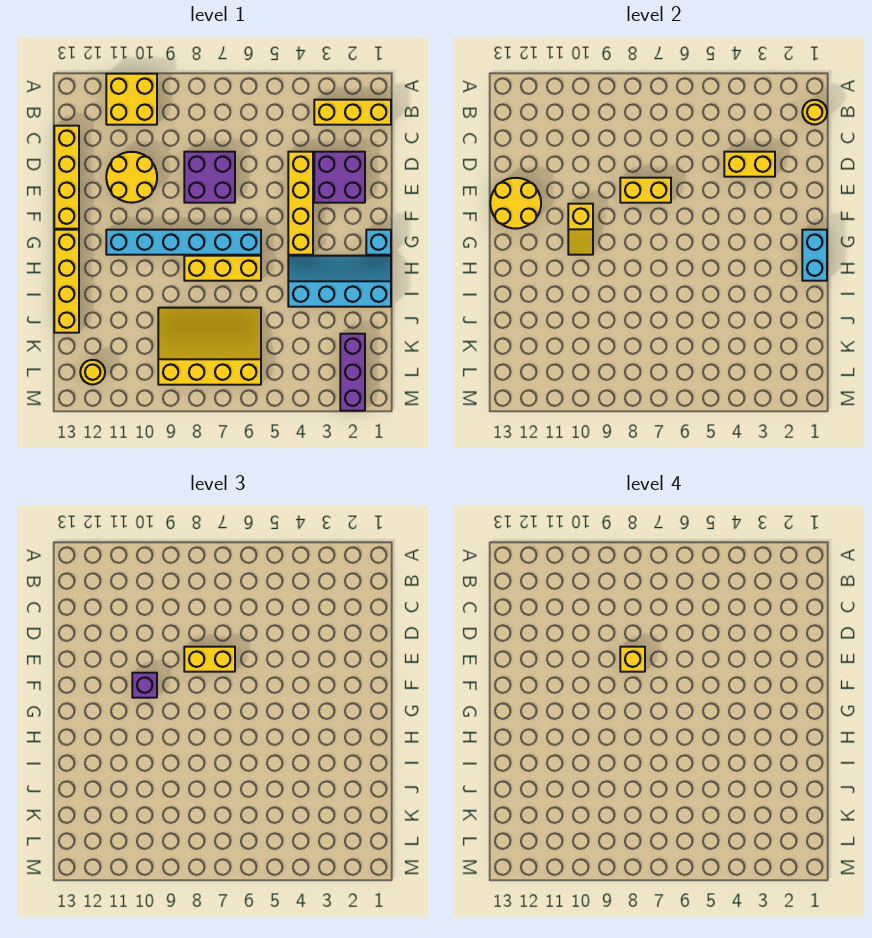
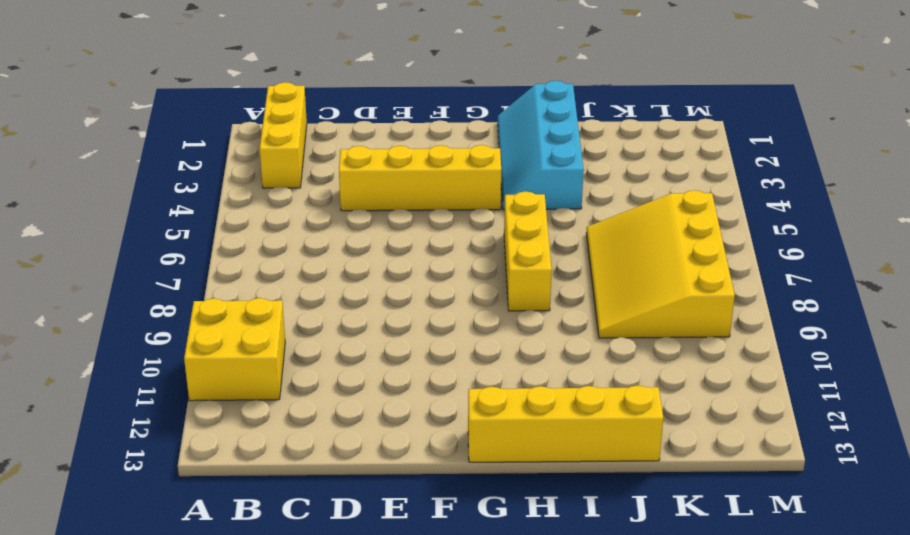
none -> yellow brick C13:F13 level 1
none -> purple brick D2:E3 level 1
none -> purple brick D7:E8 level 1

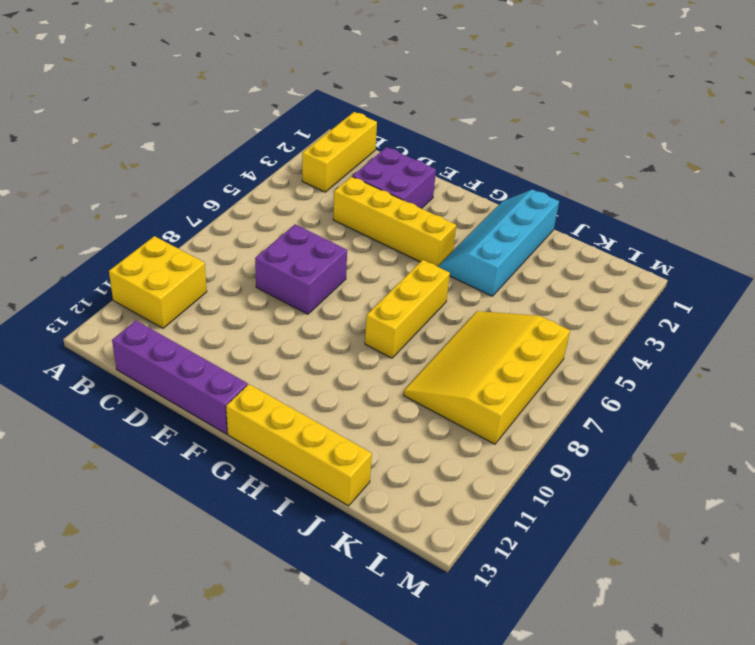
purple brick C13:F13 level 1 -> yellow brick C13:F13 level 1
none -> yellow round brick D10:E11 level 1
none -> cyan brick G1 level 1
none -> cyan brick G6:G11 level 1

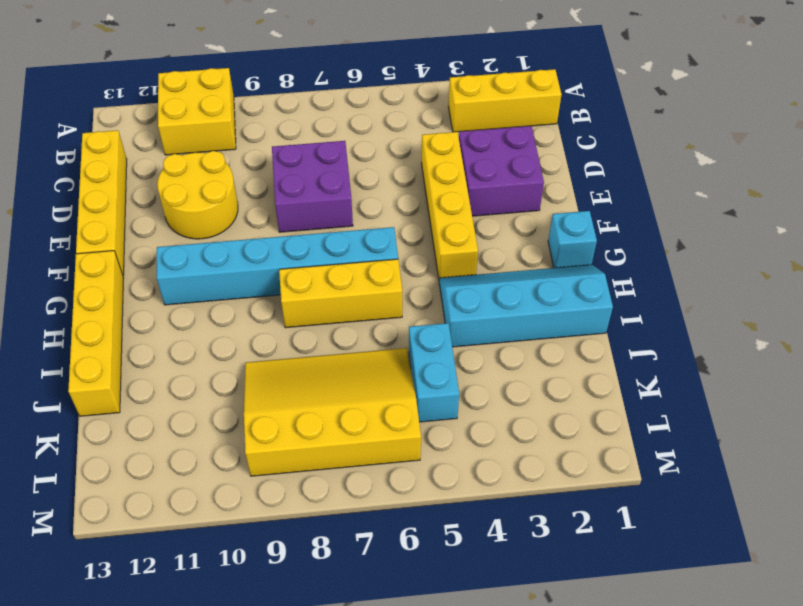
cyan brick J5:K5 level 1 -> cyan brick G1:H1 level 2
none -> purple brick K2:M2 level 1
none -> yellow round brick L12 level 1
none -> yellow round brick B1 level 2

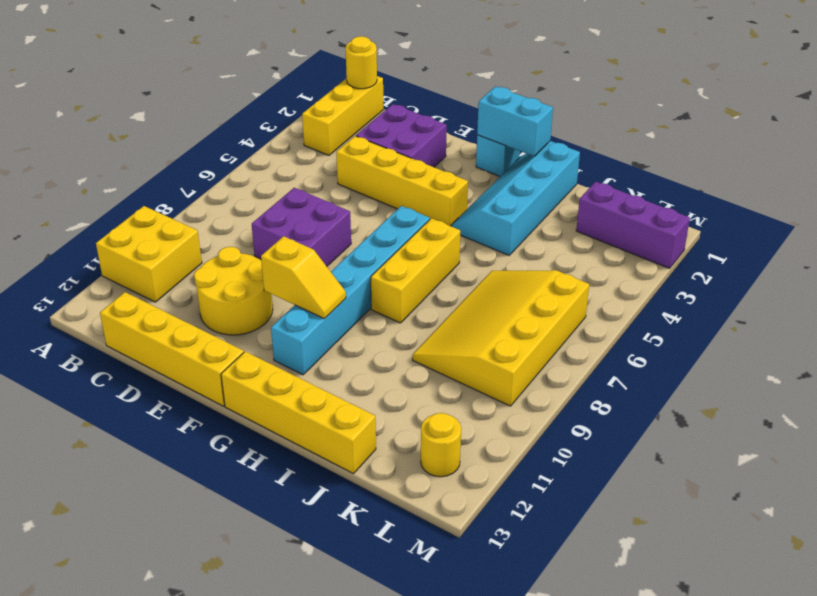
none -> yellow brick D3:D4 level 2
none -> yellow brick E7:E8 level 2
none -> yellow round brick E12:F13 level 2

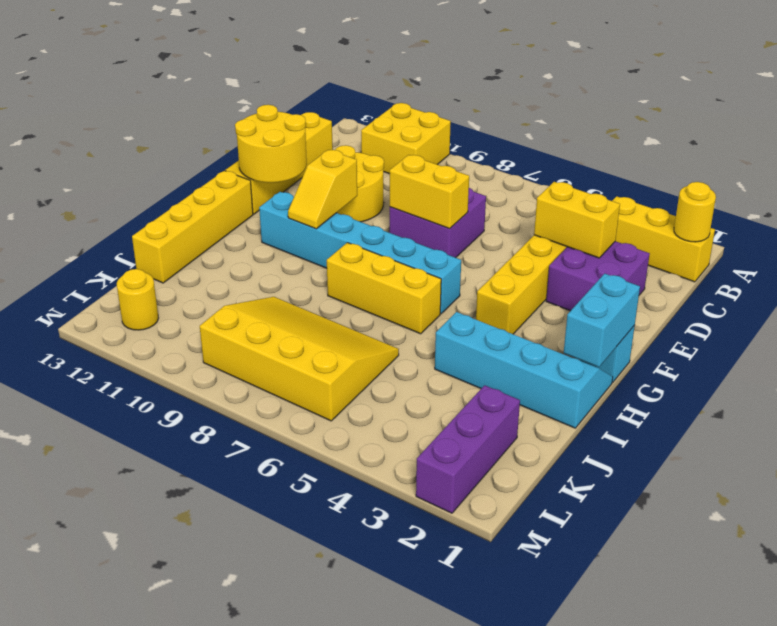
none -> yellow brick E7:E8 level 3
none -> purple brick F10 level 3
none -> yellow brick E8 level 4

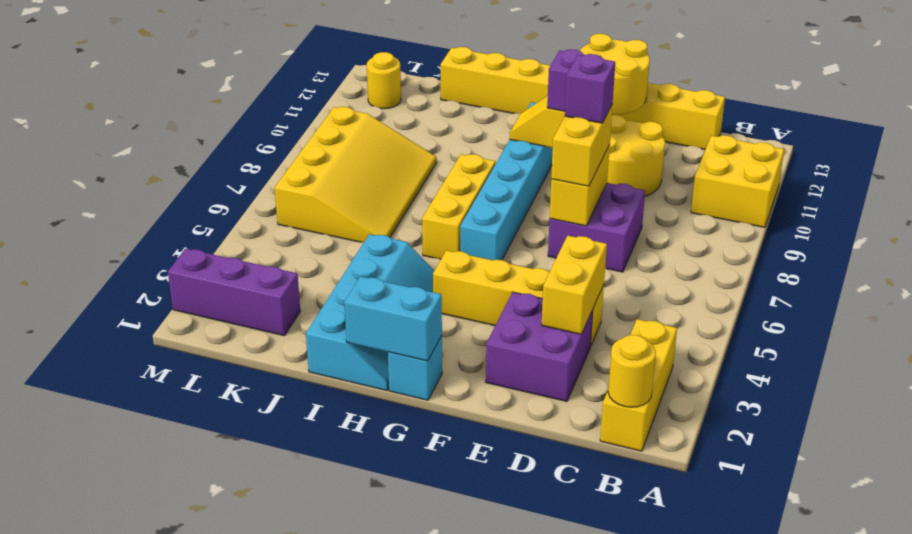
purple brick E8 level 4 -> yellow brick E8 level 4

